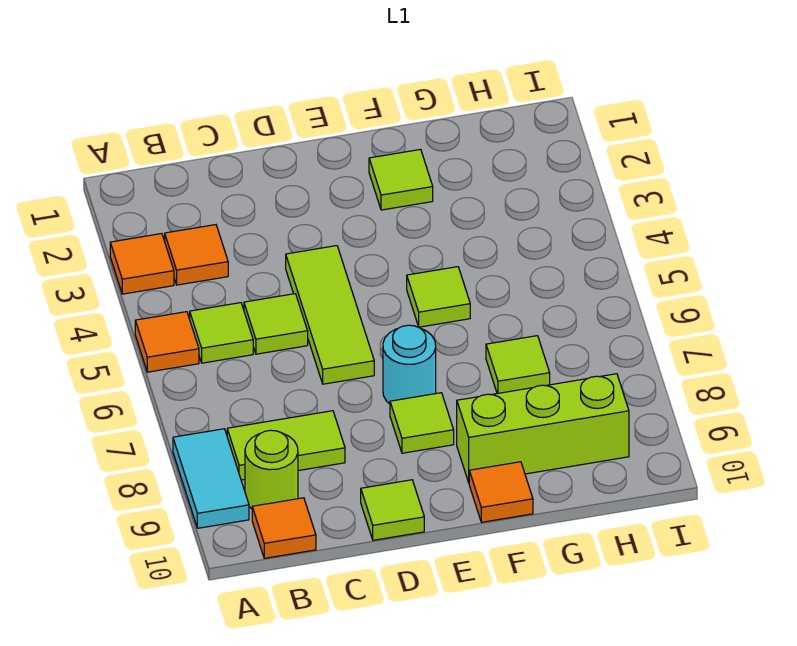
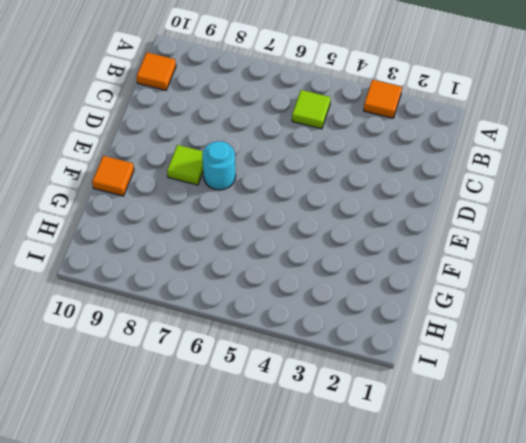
none -> orange tile A5 level 1
none -> cyan tile A8:A9 level 1
none -> orange tile B3 level 1

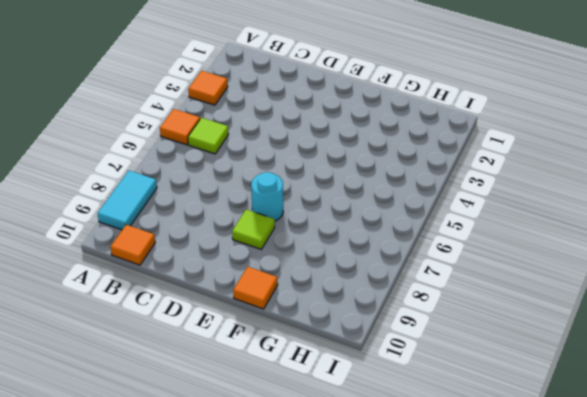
none -> orange tile B3 level 1
none -> lime tile B8:C8 level 1
none -> lime round brick B9 level 1

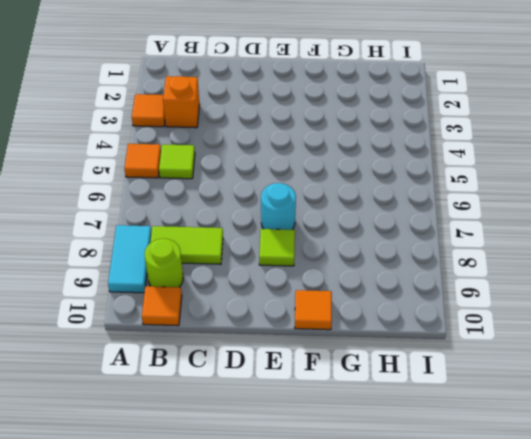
orange brick B3 level 1 -> orange tile B3 level 1
none -> lime tile C5 level 1
none -> lime tile D4:D6 level 1
none -> lime tile D10 level 1

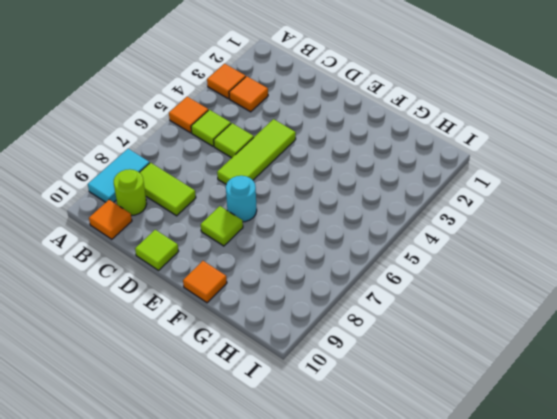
none -> lime tile F2 level 1
none -> lime tile F5 level 1
none -> lime brick F9:H9 level 1

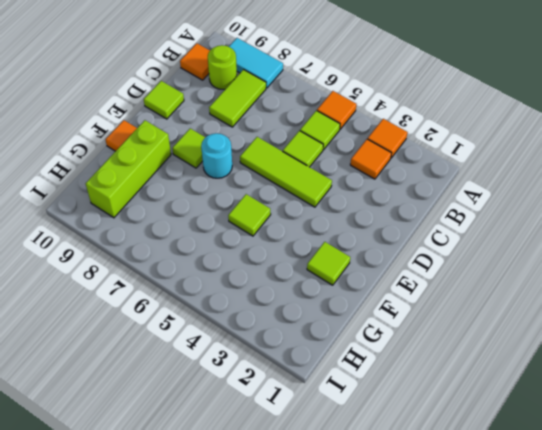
none -> lime tile G7 level 1

